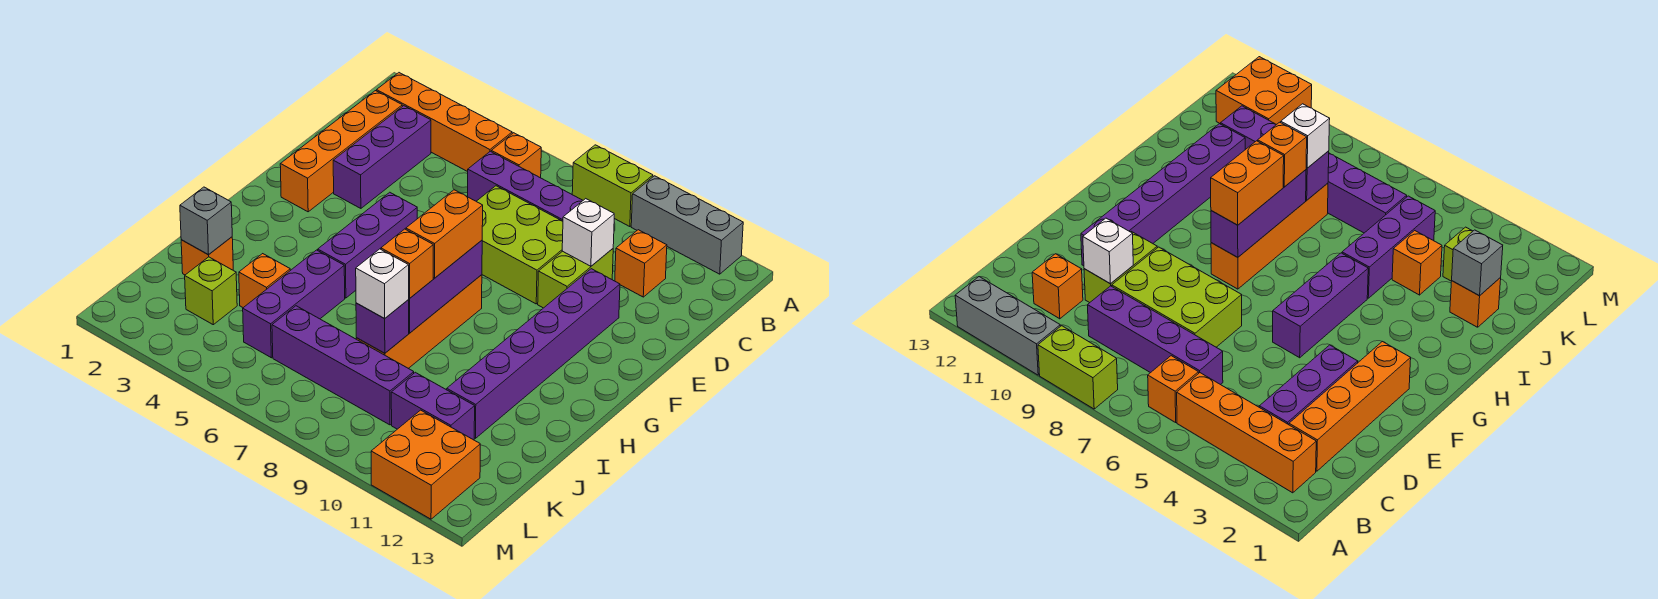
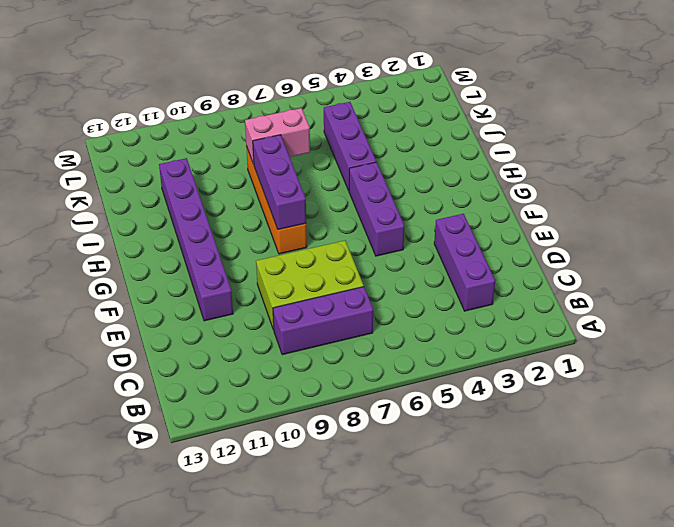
purple brick C7:C9 level 1 -> purple brick C6:C9 level 1
pink brick J7:J8 level 2 -> purple brick J8 level 2
none -> lime brick A8:A9 level 1
none -> grey brick A10:A12 level 1
none -> orange brick B2:B5 level 1

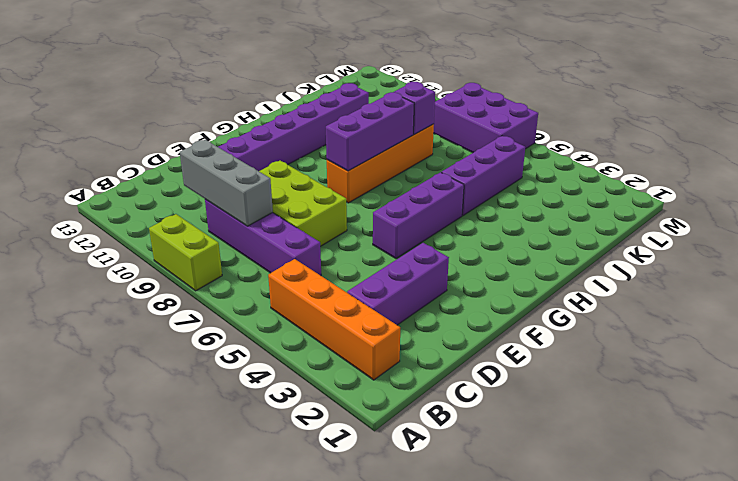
grey brick C8:C10 level 2 -> grey brick A10:A12 level 1
purple brick L6:M8 level 1 -> none
none -> orange brick B6 level 1
none -> orange brick C2:F2 level 1
none -> orange brick C11 level 1

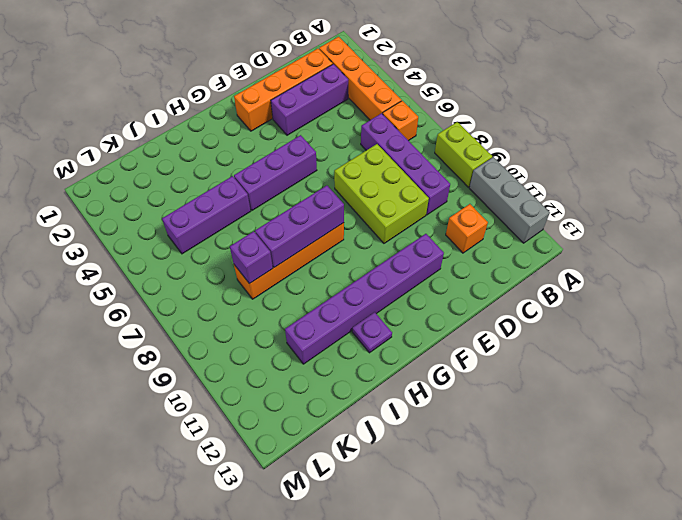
purple plate H12 level 1 -> none
none -> lime brick D10:E10 level 1
none -> orange brick J2 level 1
none -> orange brick J4 level 1

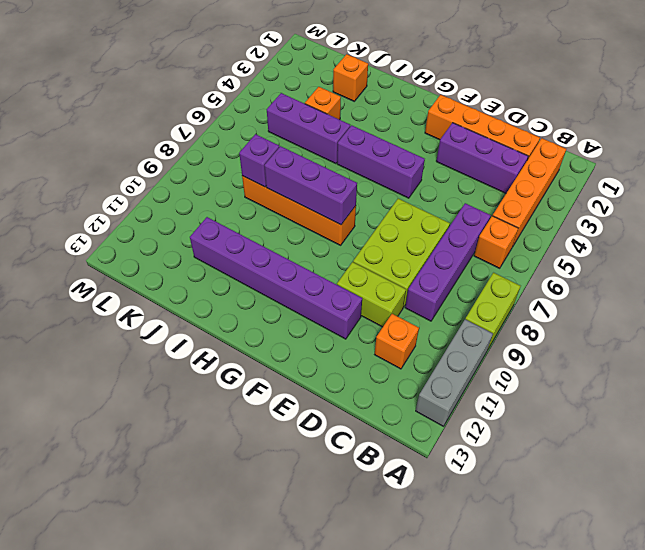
none -> lime brick K3 level 1
none -> purple brick K6:K9 level 1
none -> purple brick K10:K11 level 1

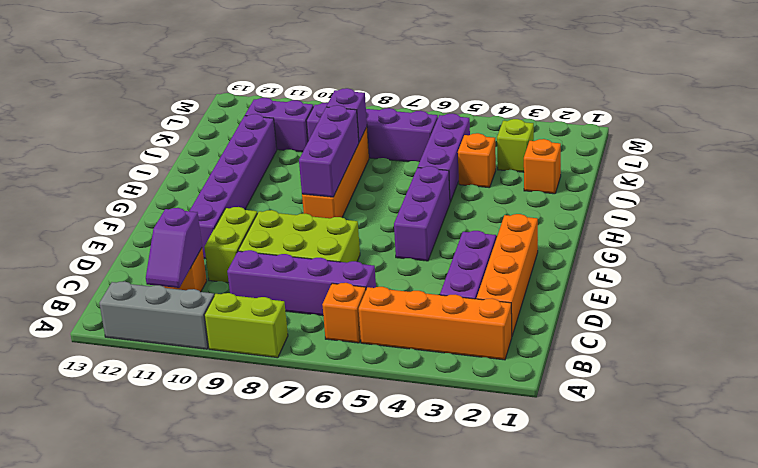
purple slope B11:C11 level 2 top C -> none
none -> orange brick L11:M12 level 1
none -> white brick D10 level 2
none -> grey brick J2 level 2

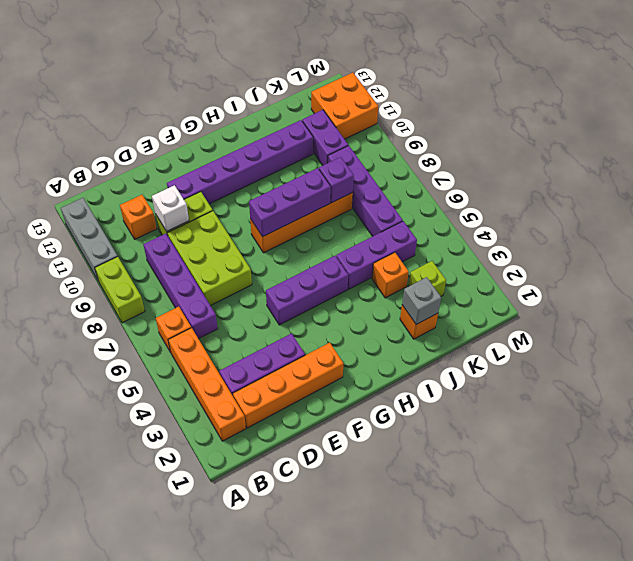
none -> orange brick G8:H8 level 3
none -> orange brick I8 level 3
none -> white brick J8 level 3

